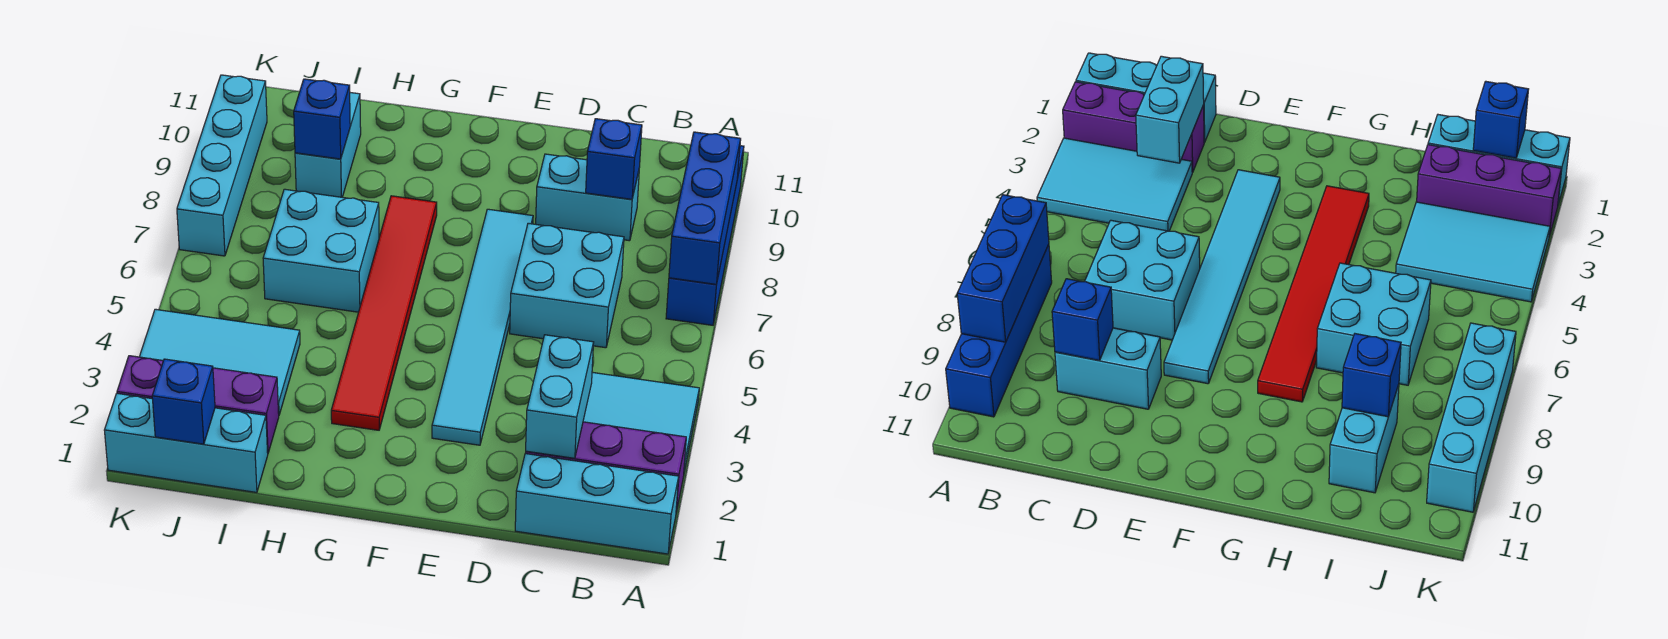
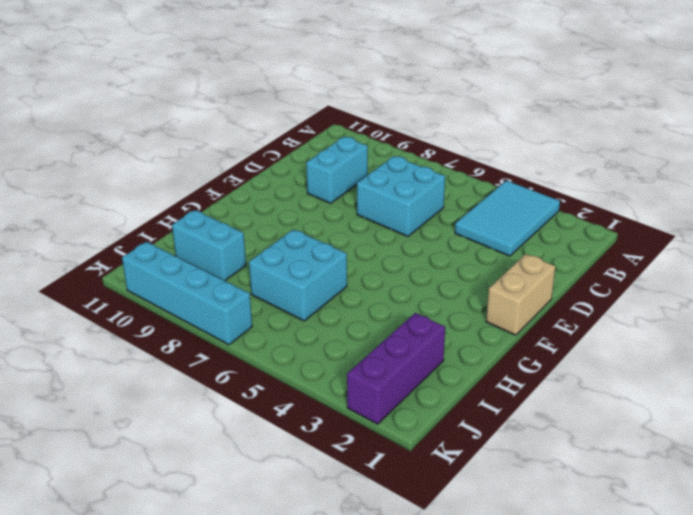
tan brick E1:F1 level 1 -> none
none -> cyan brick A1:C1 level 1
none -> purple brick A2:C2 level 1
none -> blue brick A7:A10 level 1

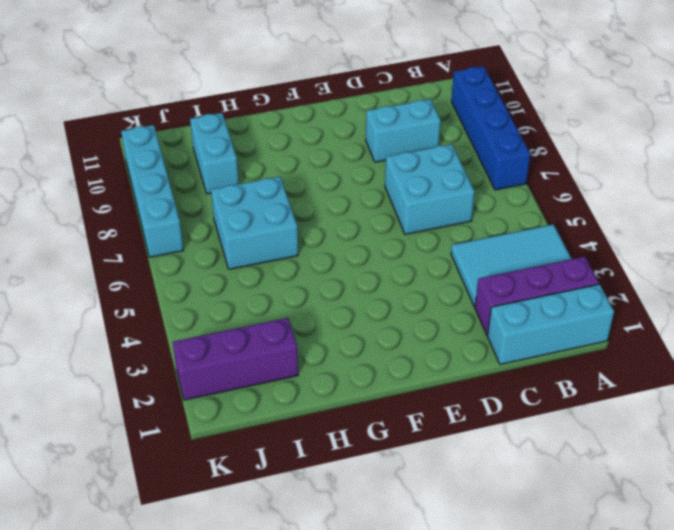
none -> cyan tile E3:E8 level 1
none -> red tile G3:G8 level 1
none -> cyan brick I1:K1 level 1

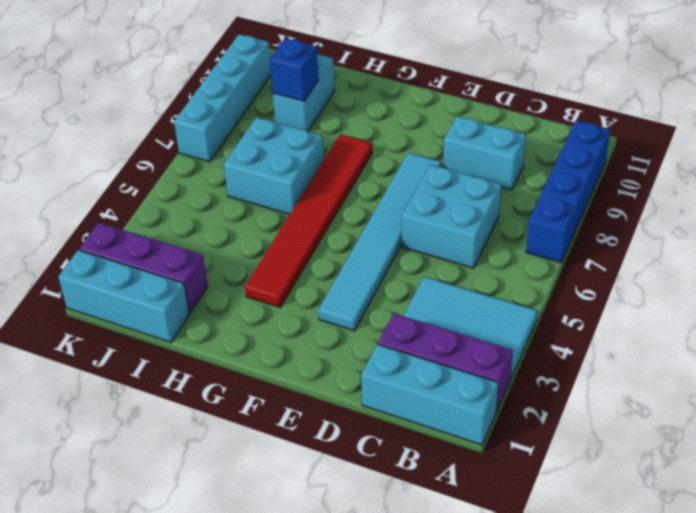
none -> cyan tile I3:K4 level 1
none -> blue brick A7:A9 level 2
none -> cyan brick C2:C3 level 2

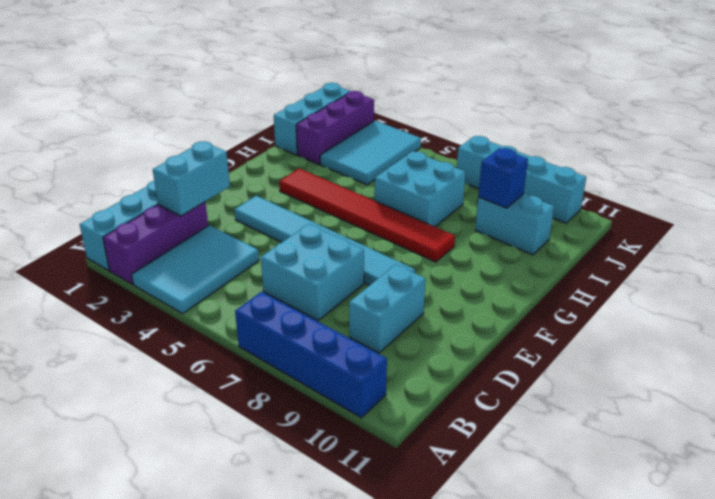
cyan brick C2:D2 level 2 -> cyan brick C2:C3 level 2
none -> blue brick A7:A9 level 2
none -> blue brick C9 level 2
none -> blue brick J1 level 2

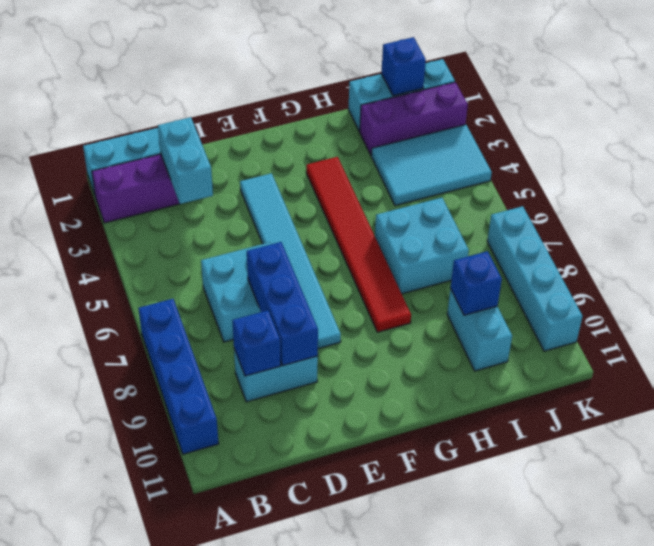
blue brick D7:D9 level 2 -> blue brick A7:A9 level 2
none -> cyan tile A3:C4 level 1

